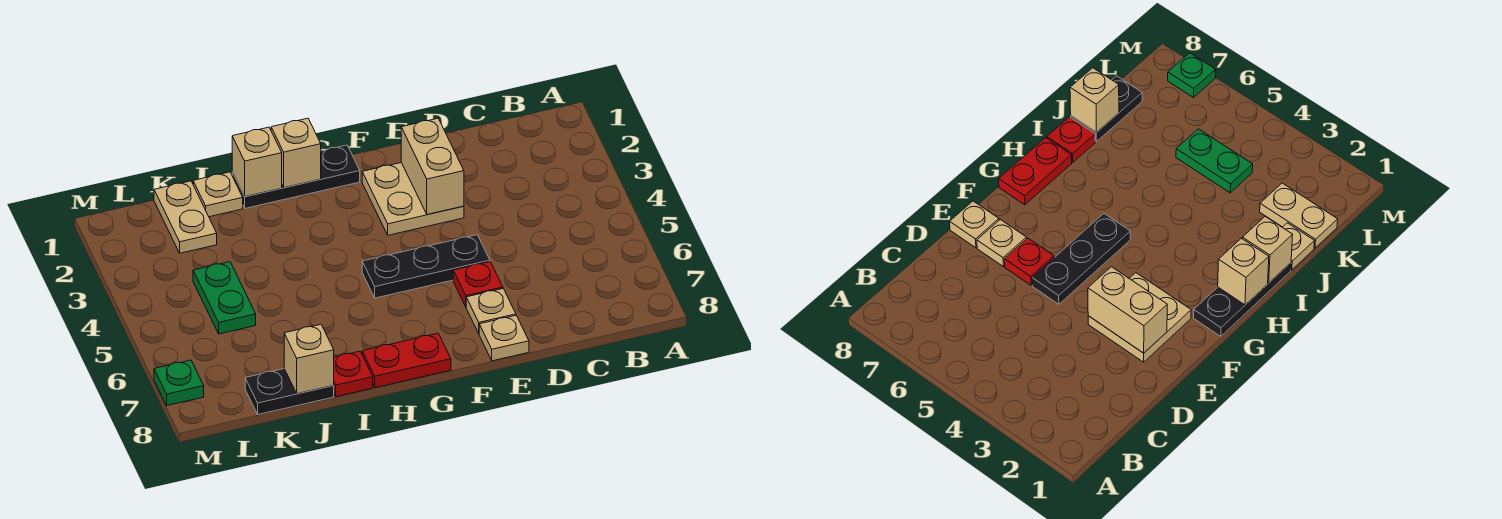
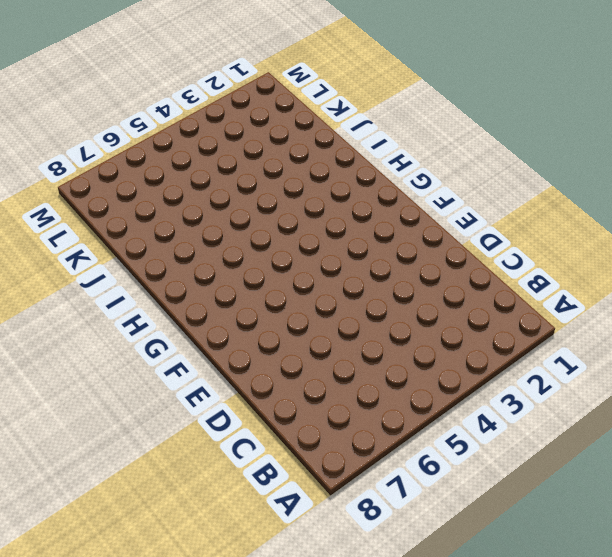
none -> tan plate E2:F3 level 1
none -> black plate E5:G5 level 1
none -> red plate E6 level 1

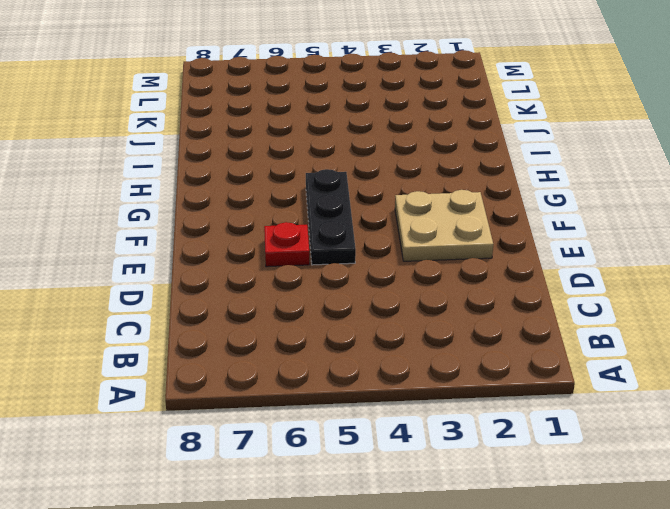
none -> tan plate E7 level 1
none -> tan plate E8 level 1
none -> black plate G1:I1 level 1

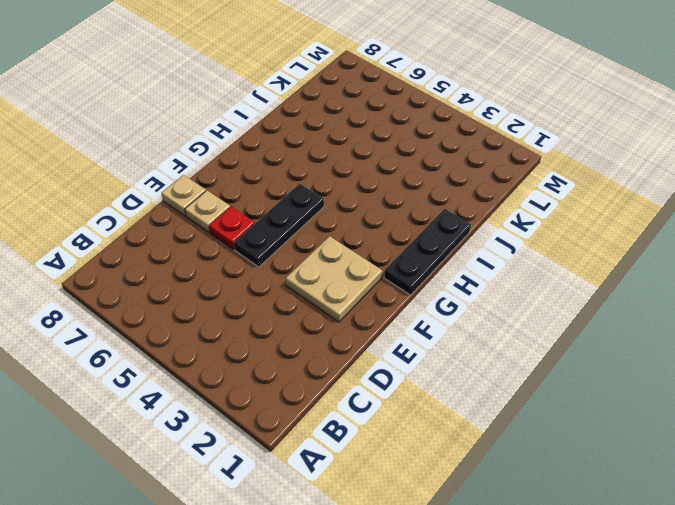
none -> red plate G8:H8 level 1
none -> red plate I8 level 1
none -> tan plate J1 level 1

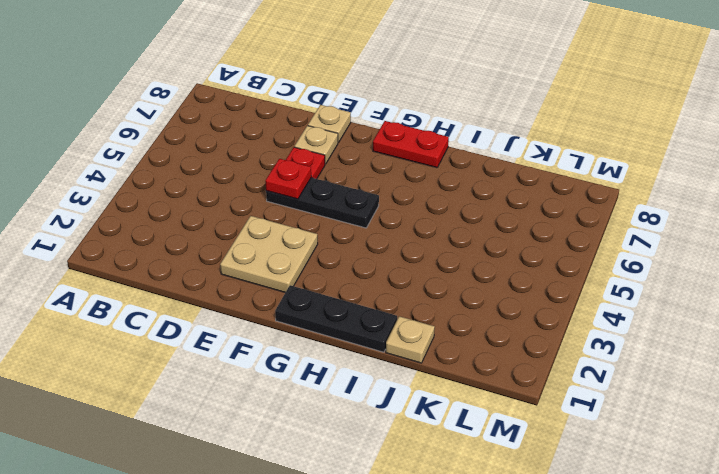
red plate E5 level 2 -> red plate I8 level 1
none -> black plate J8:K8 level 1
none -> tan plate K1:K2 level 1
none -> green plate K4:K5 level 1

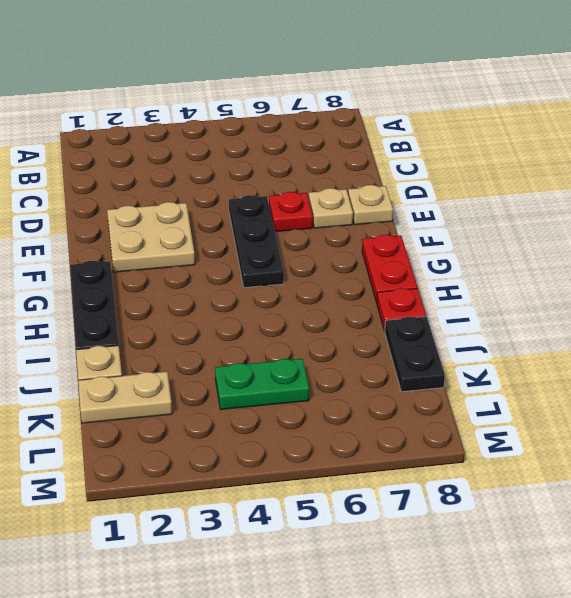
none -> green plate M7 level 1
none -> tan brick E2:E3 level 2
none -> tan brick H1 level 2

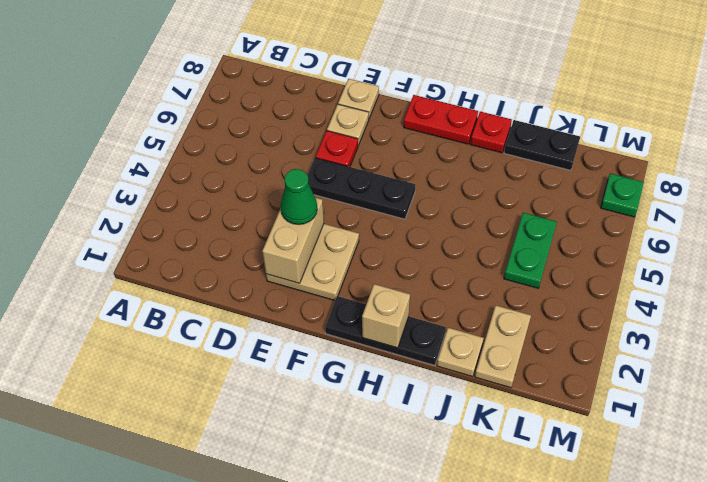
green cone E3 level 3 -> none
none -> tan brick I1 level 2
none -> tan brick J8 level 2

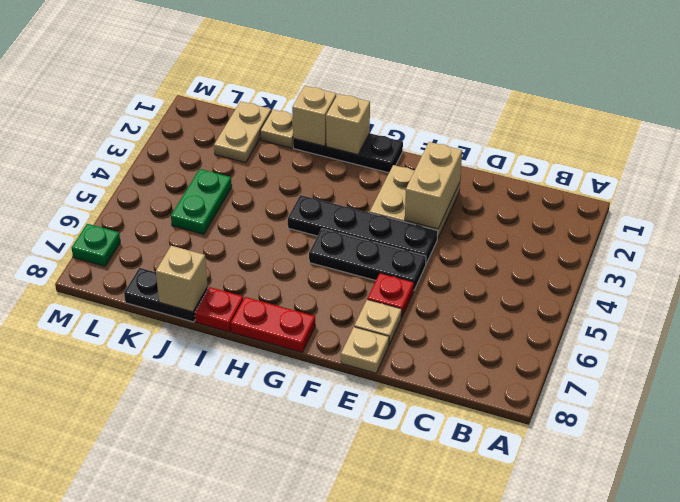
black plate E4:H4 level 1 -> none

